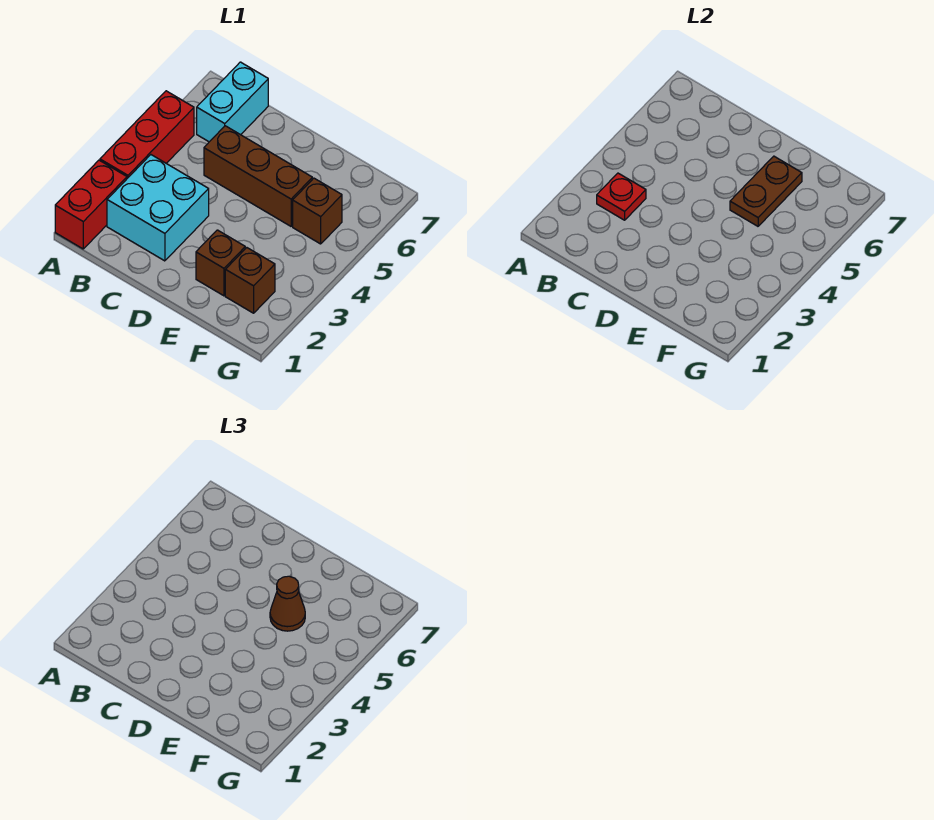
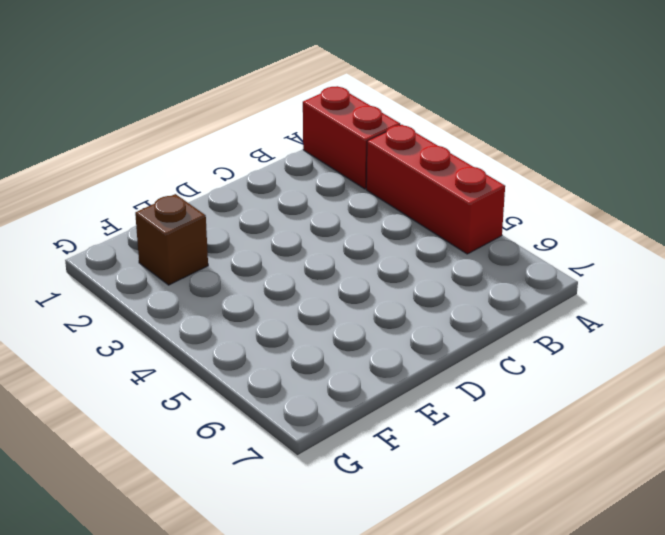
none -> cyan brick B2:C3 level 1
none -> cyan brick B6:B7 level 1

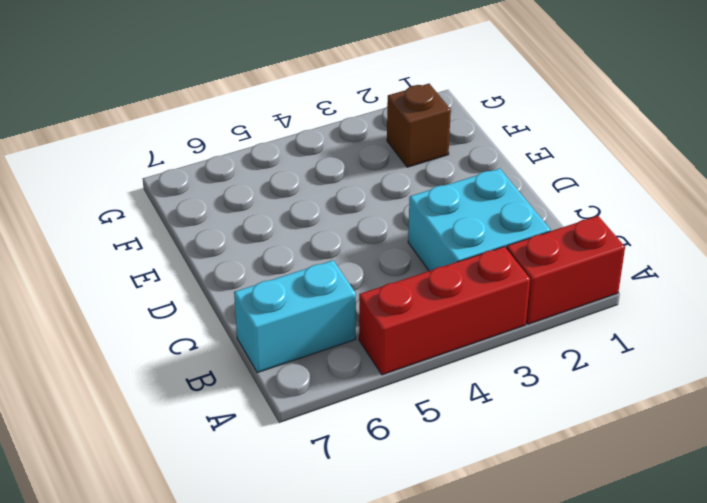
none -> brown brick C5:E5 level 1
none -> brown brick E2 level 1

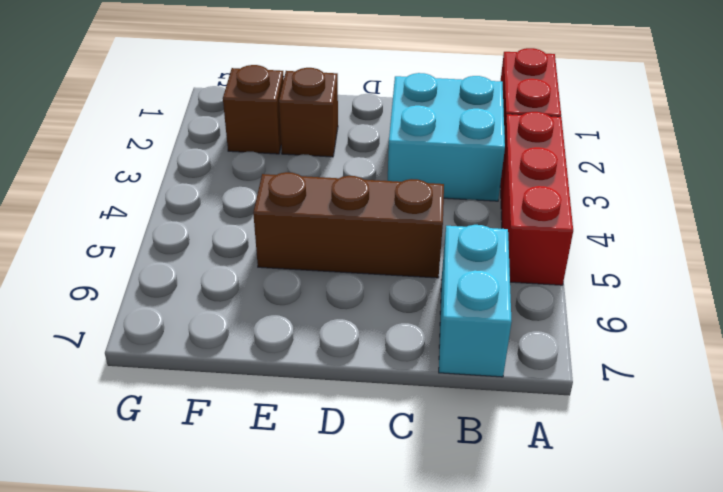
none -> brown brick F5 level 1
none -> red plate B3 level 2

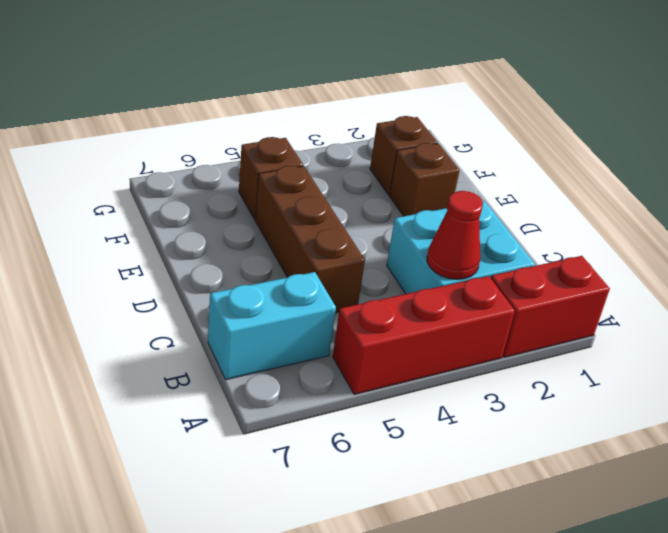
red cone B3 level 2 -> red plate B3 level 2
none -> brown plate E5:E6 level 2
none -> brown cone E5 level 3

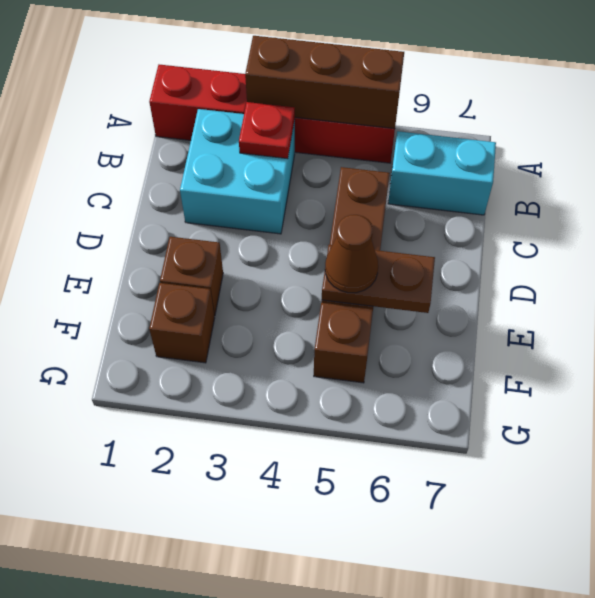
brown brick A3:A5 level 2 -> none

